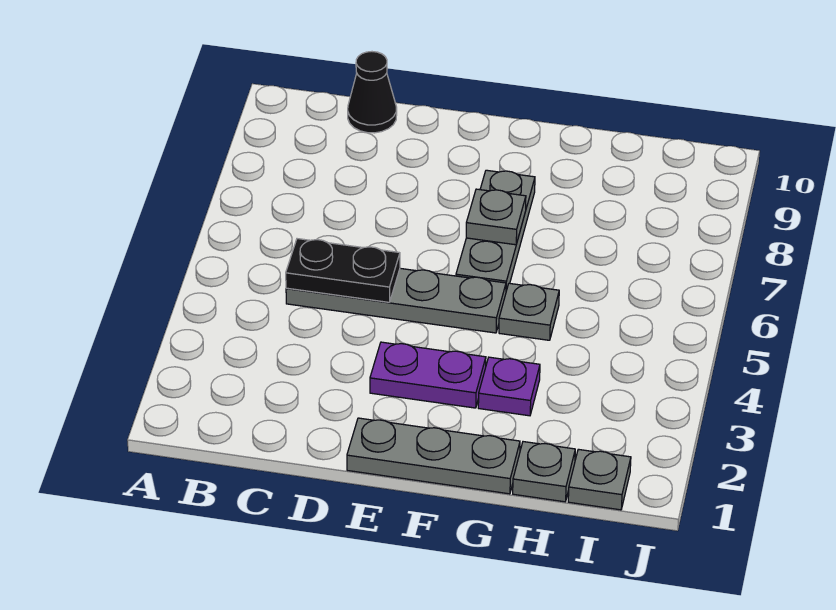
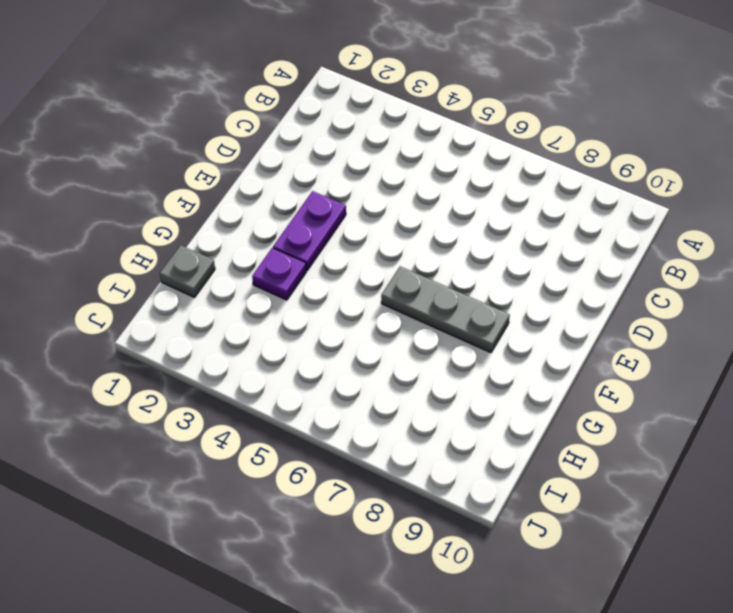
none -> grey plate C5:F5 level 1
none -> black cone C10 level 1

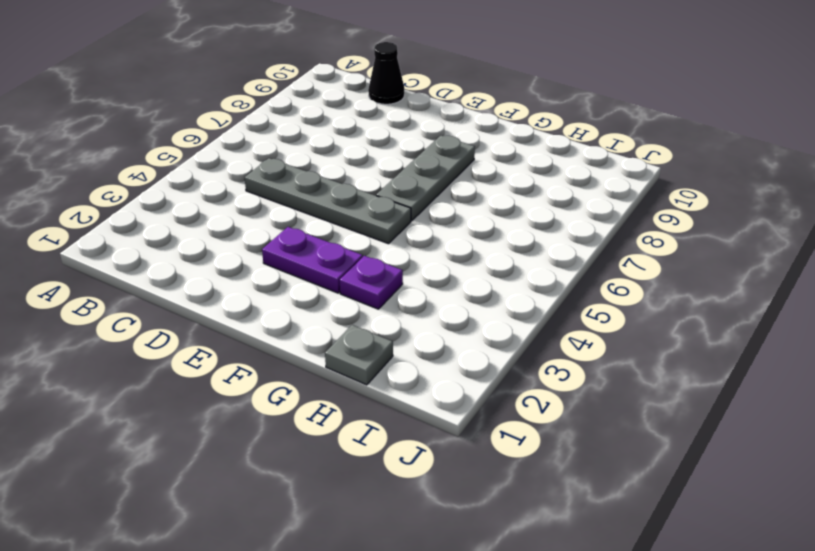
none -> grey plate E1:G1 level 1
none -> grey plate G5 level 1

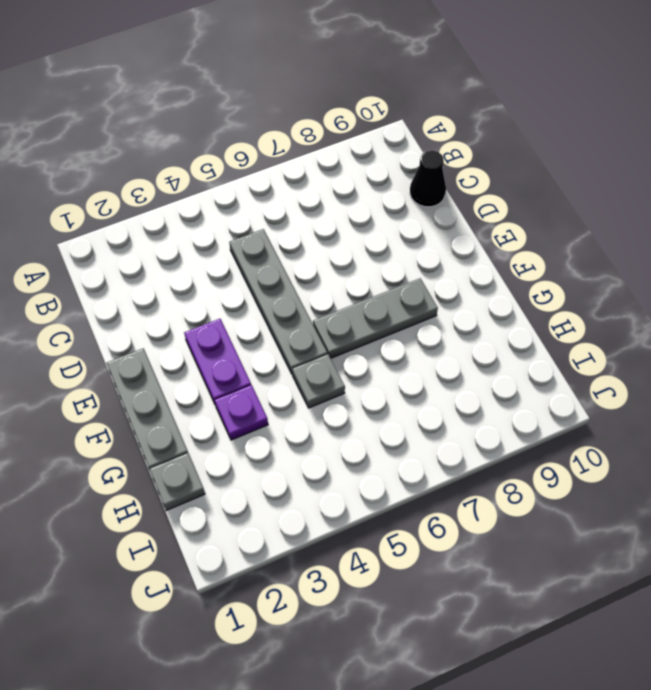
none -> grey plate I1 level 1
none -> black plate C5:D5 level 2

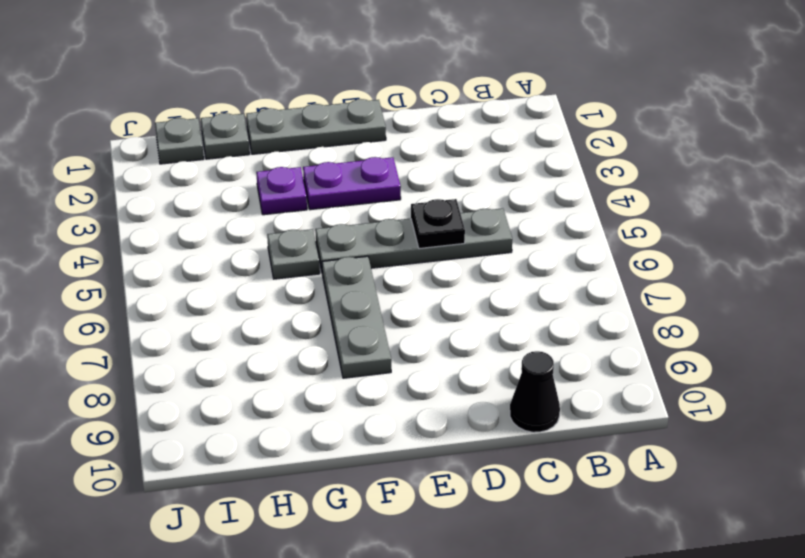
black plate D5 level 2 -> black plate C5:D5 level 2
none -> grey plate F7 level 2

